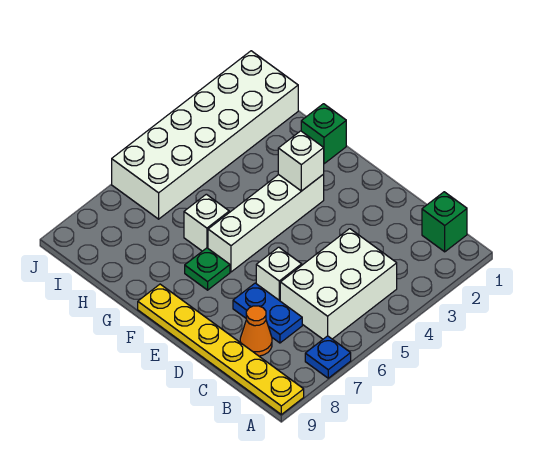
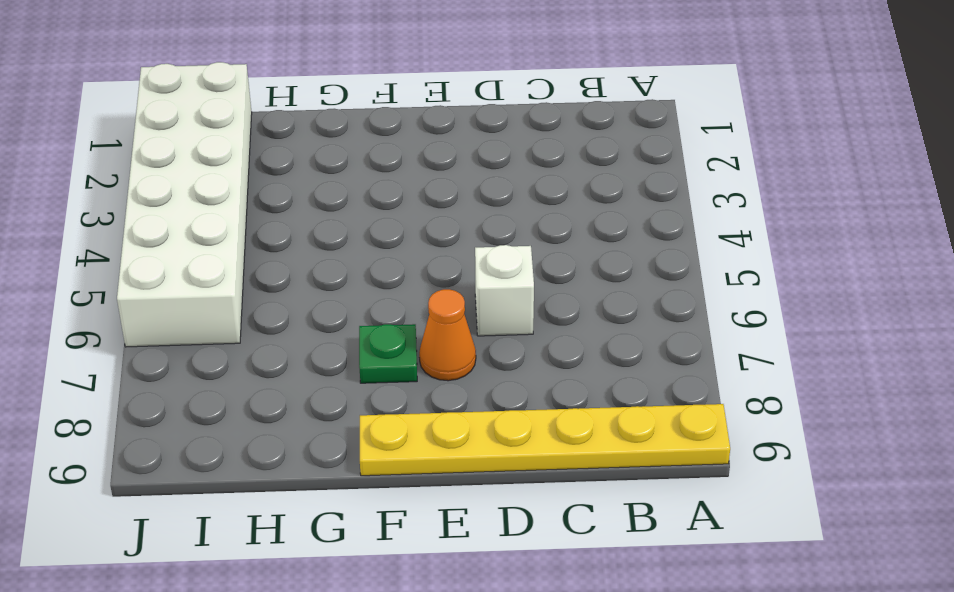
orange cone E7 level 1 -> orange cone C8 level 1
none -> blue plate A7 level 1
none -> green brick B1 level 1
none -> white brick B4:C6 level 1

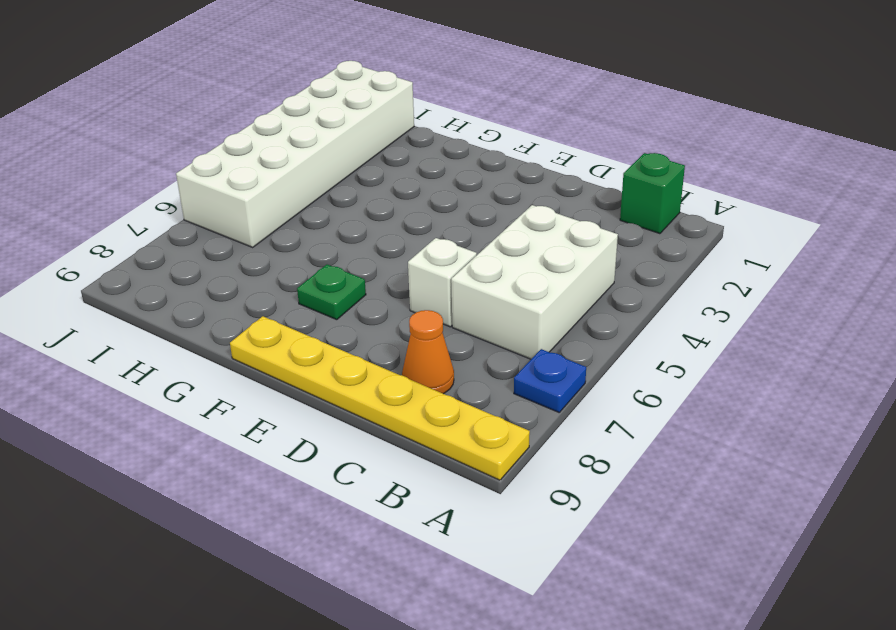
none -> blue plate C7:D7 level 1
none -> white brick F3:F6 level 1
none -> green brick G1 level 1

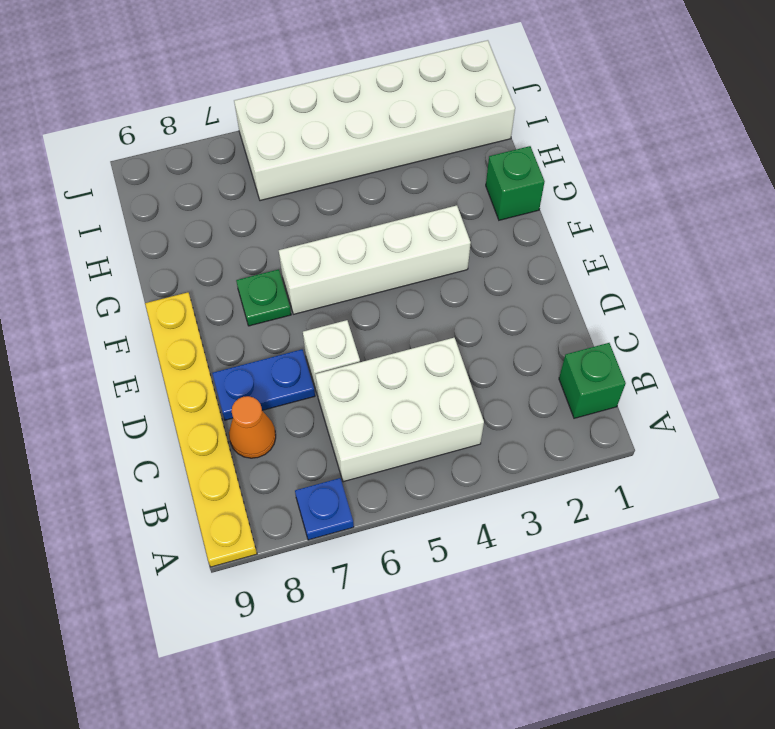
blue plate D7:D8 level 1 -> blue plate C7:D7 level 1
none -> white brick G6 level 1
none -> white brick F3 level 2

